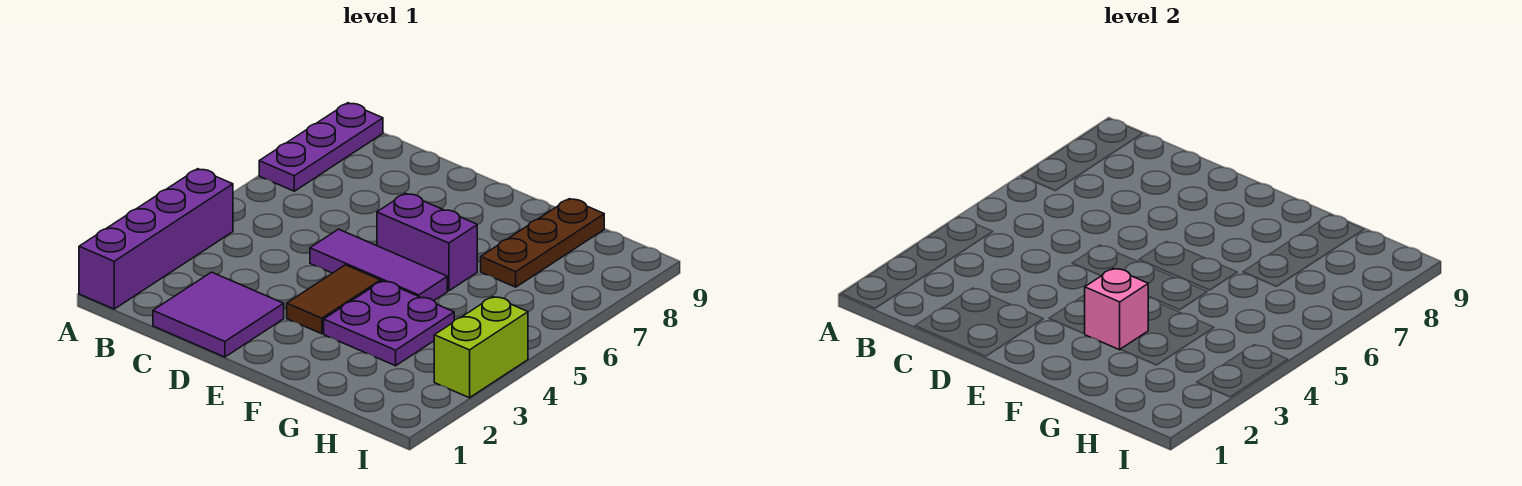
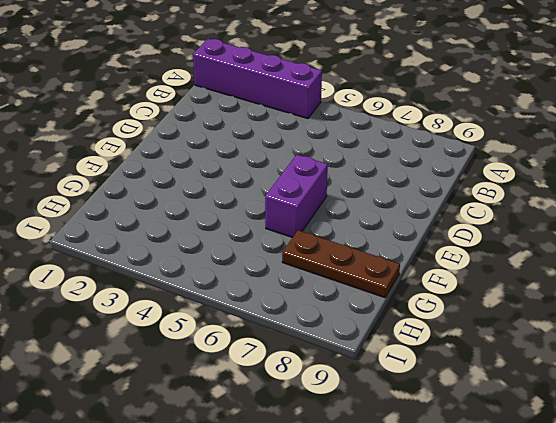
none -> purple plate A7:A9 level 1
none -> purple tile C1:D2 level 1

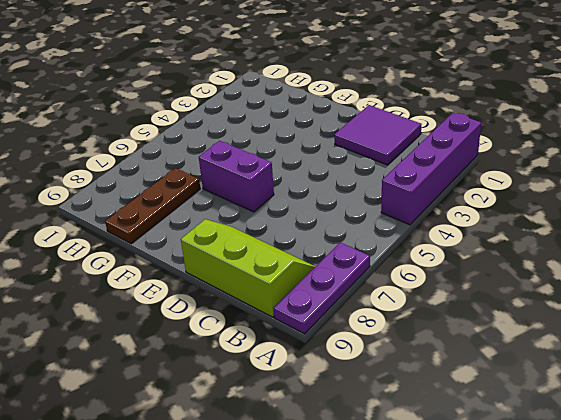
lime slope B8:D9 level 1 top 9 -> none
none -> purple tile D5:F5 level 1
none -> brown tile E3:E4 level 1

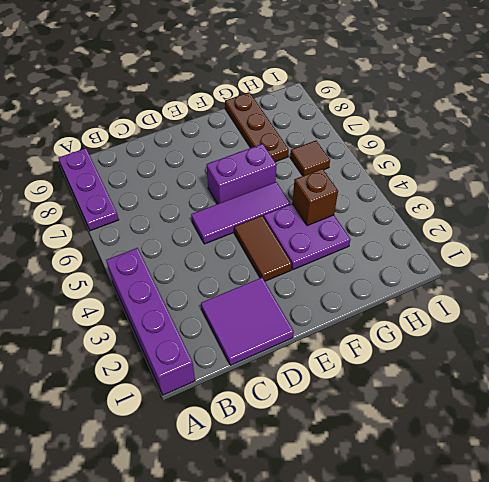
brown brick G4 level 2 -> none
brown tile H6 level 1 -> none
none -> lime brick I3:I4 level 1
none -> pink brick F3 level 2

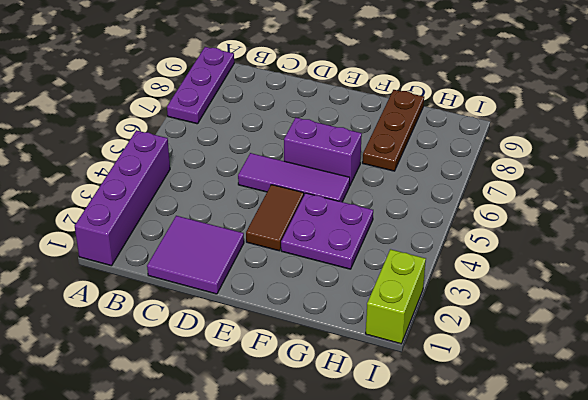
lime brick I1:I2 level 1 -> lime brick I3:I4 level 1
none -> pink brick F3 level 2

